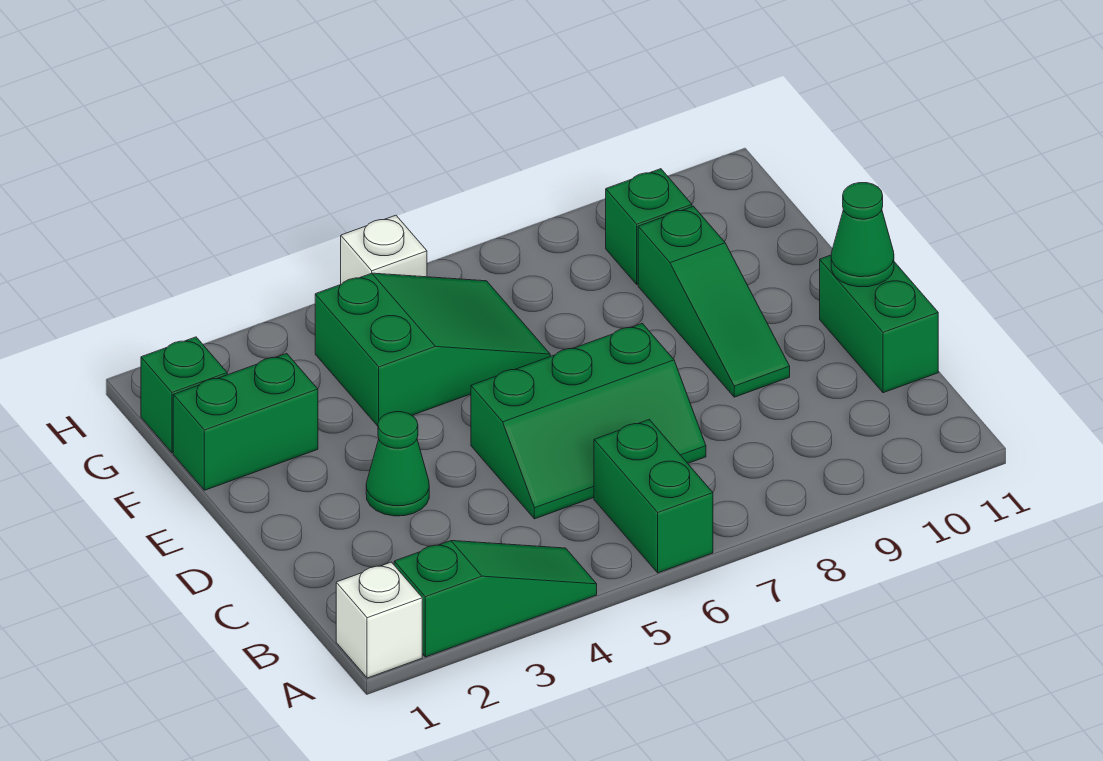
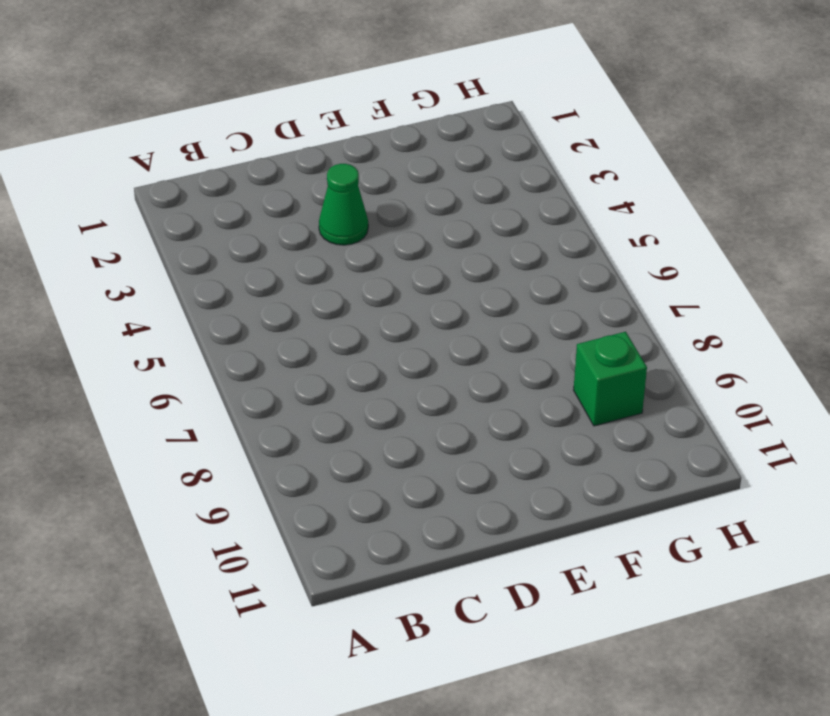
none -> white brick A1 level 1
none -> green slope A2:A4 level 1 top 2
none -> green brick A6:B6 level 1

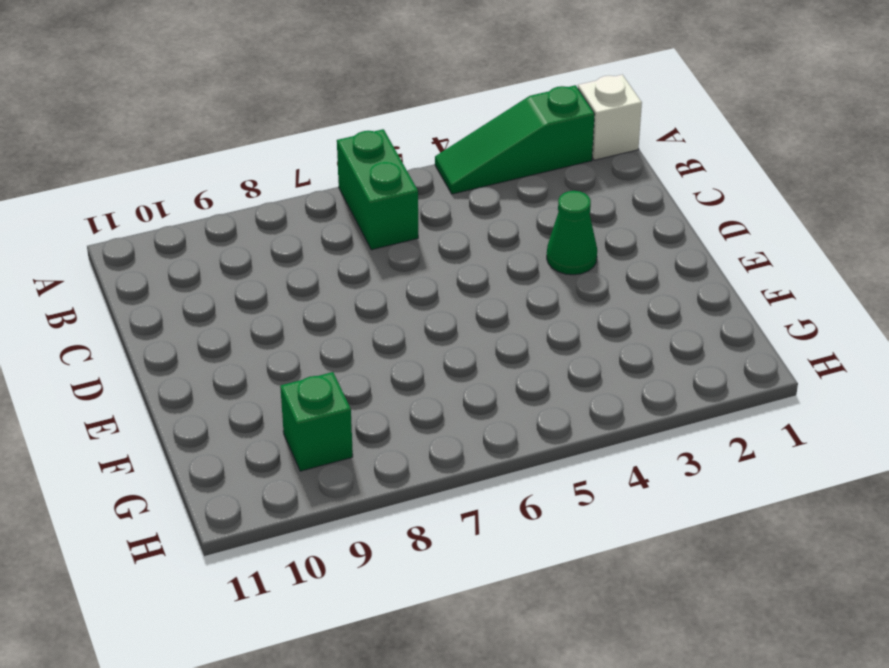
none -> green slope C5:D7 level 1 top D
none -> green brick C11:D11 level 1
none -> green slope D9:F9 level 1 top F

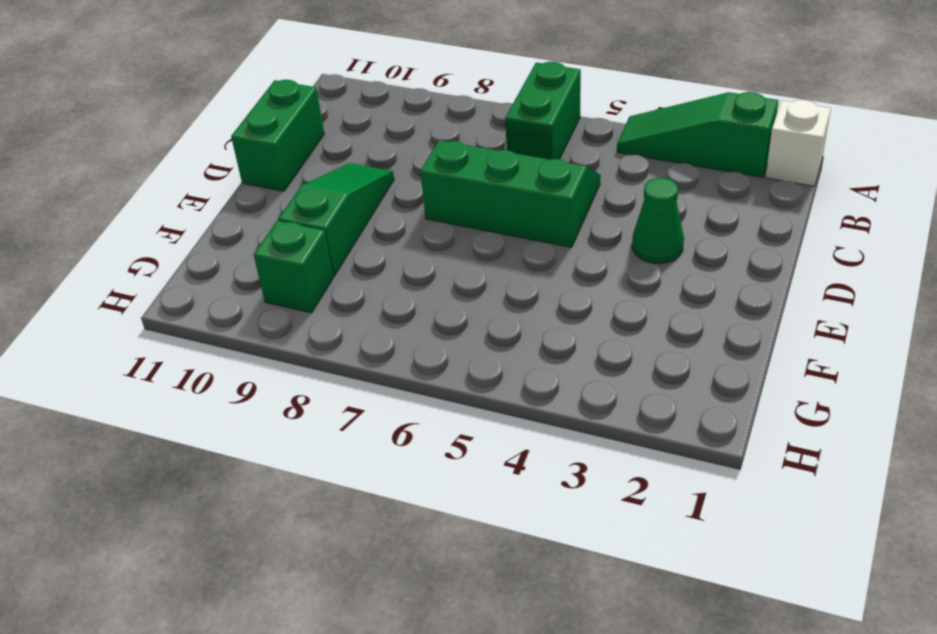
none -> green brick F1:F2 level 1
none -> green slope F4:G6 level 1 top 4
none -> green brick G1 level 1

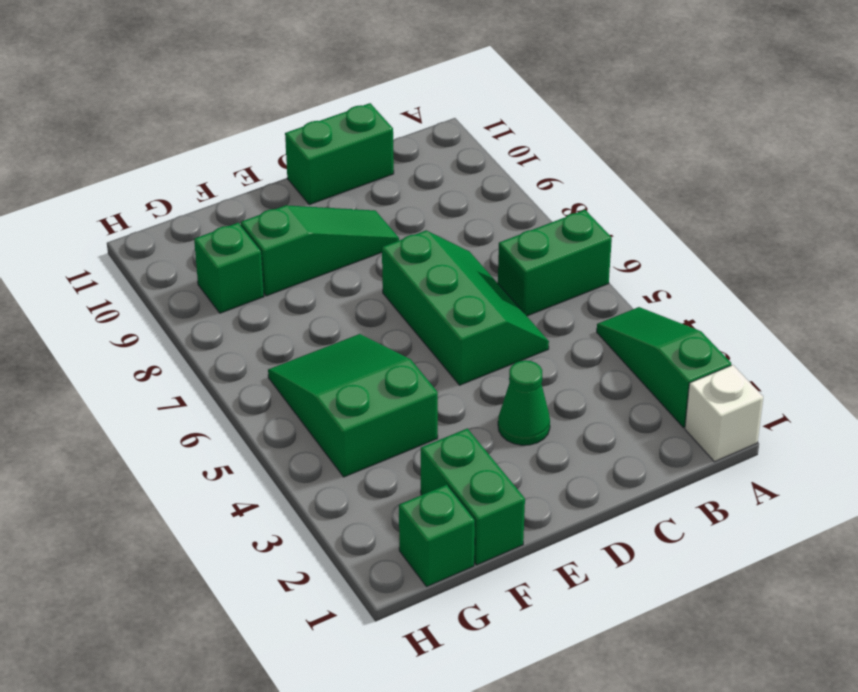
none -> white brick H5 level 1
none -> green cone D11 level 2

